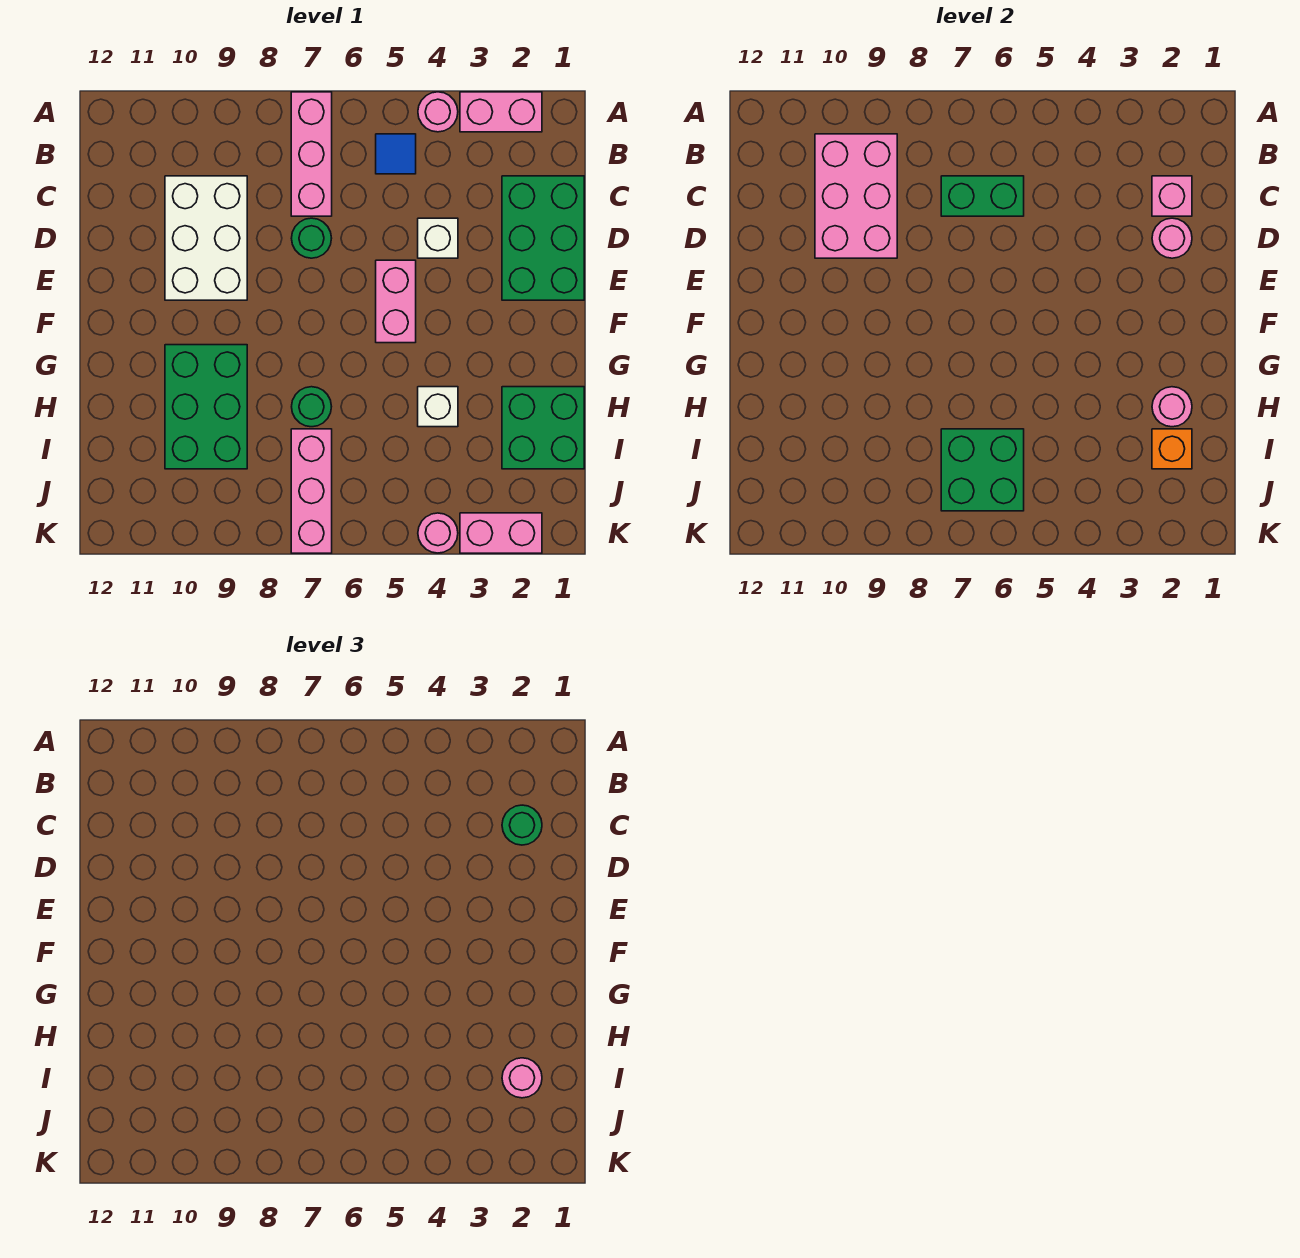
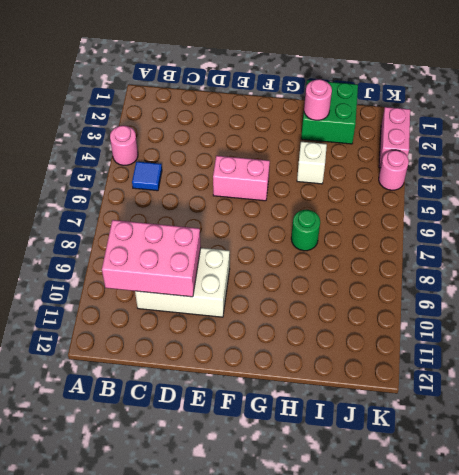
none -> pink brick A2:A3 level 1
none -> pink brick A7:C7 level 1
none -> green brick C1:E2 level 1

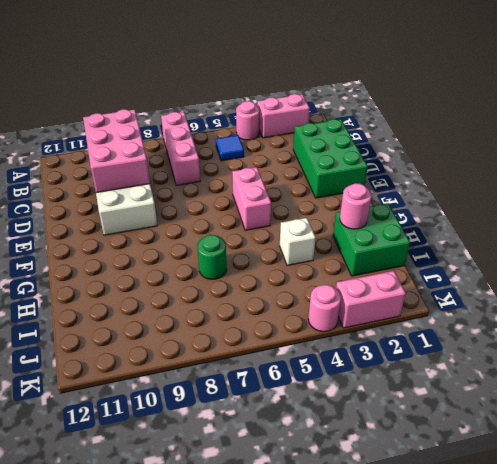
none -> white brick D4 level 1
none -> green round brick D7 level 1
none -> green brick G9:I10 level 1

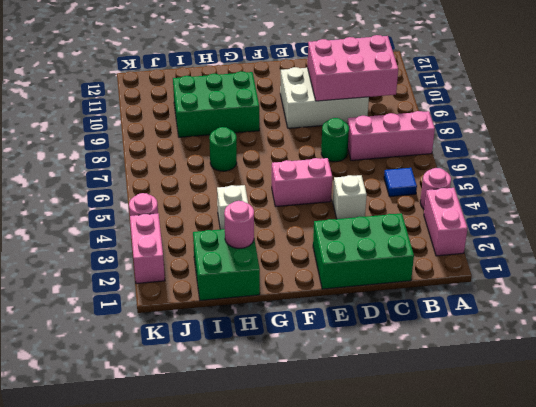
none -> pink brick I7:K7 level 1
none -> pink brick C2 level 2
none -> green brick C6:C7 level 2

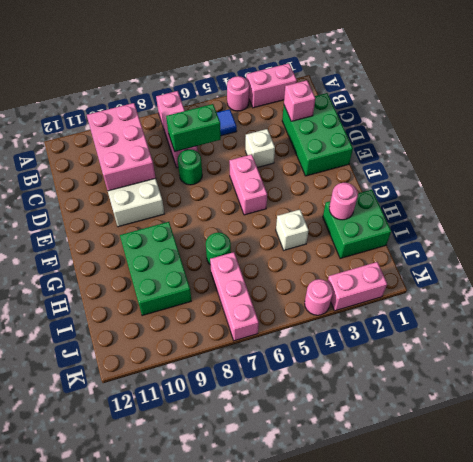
none -> pink round brick D2 level 2
none -> orange brick I2 level 2
none -> green brick I6:J7 level 2

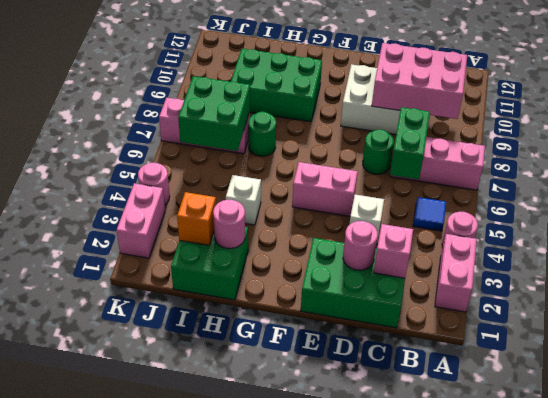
none -> green round brick C2 level 3
none -> pink round brick I2 level 3

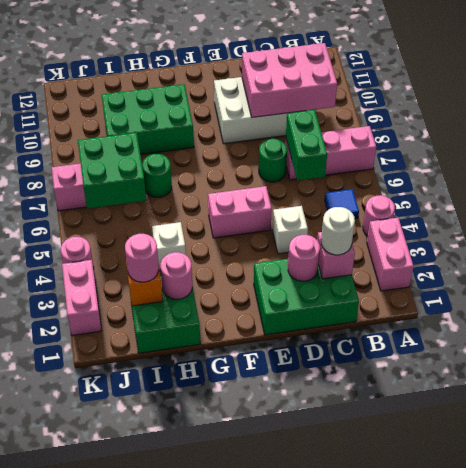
white round brick C2 level 3 -> green round brick C2 level 3

